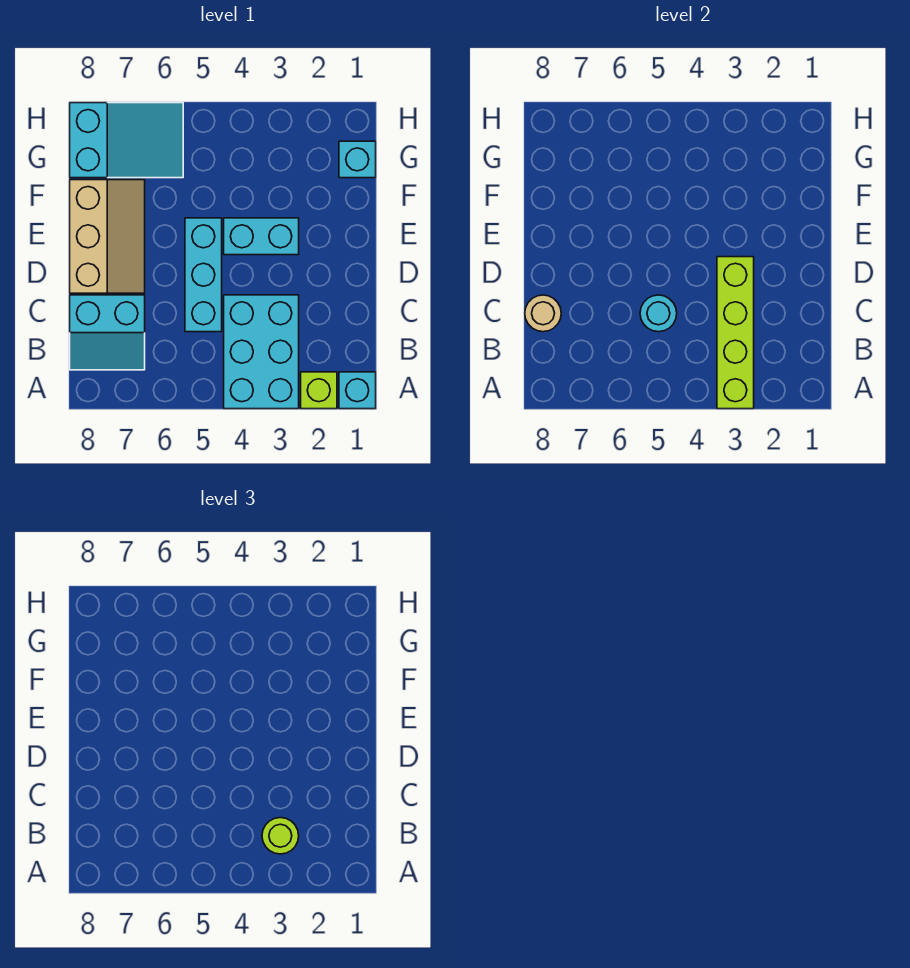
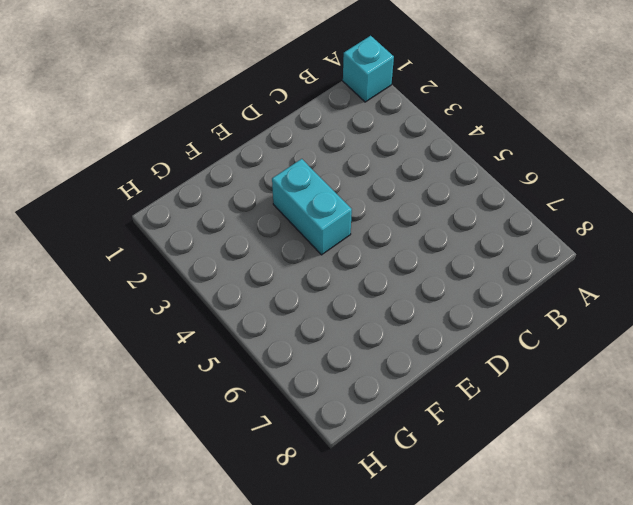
none -> lime brick A2 level 1
none -> cyan brick A3:C4 level 1
none -> cyan slope B7:C8 level 1 top C

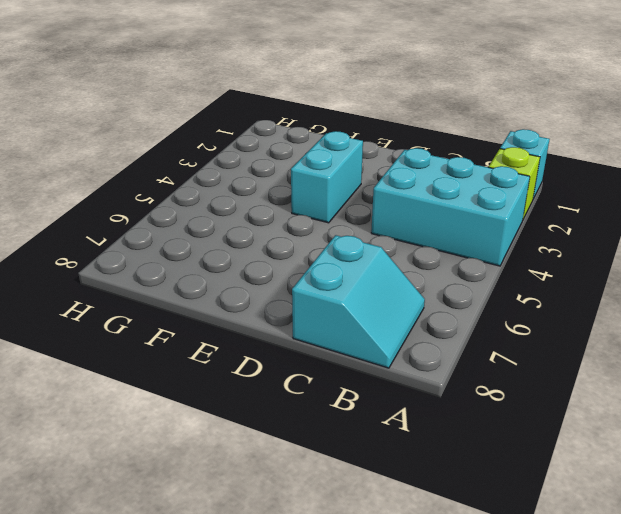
none -> cyan brick C5:E5 level 1
none -> tan slope D7:F8 level 1 top 8
none -> cyan brick G1 level 1

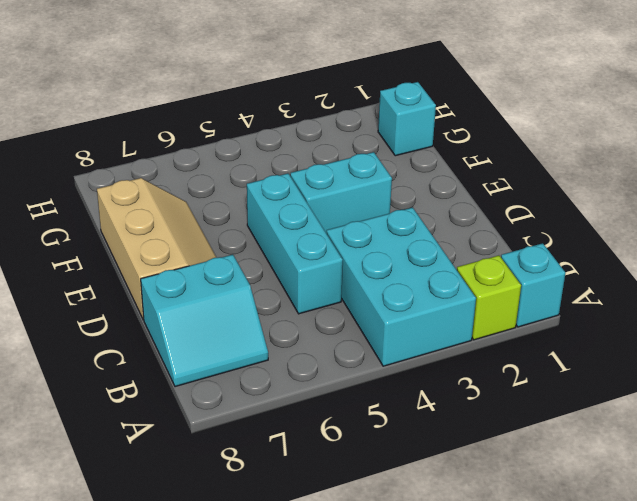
none -> cyan slope G6:H8 level 1 top 8
none -> lime brick A3:D3 level 2
none -> cyan round brick C5 level 2

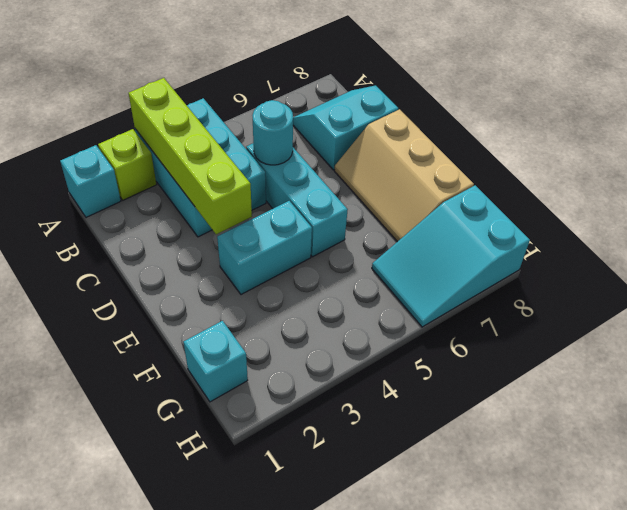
none -> tan round brick C8 level 2
none -> lime round brick B3 level 3

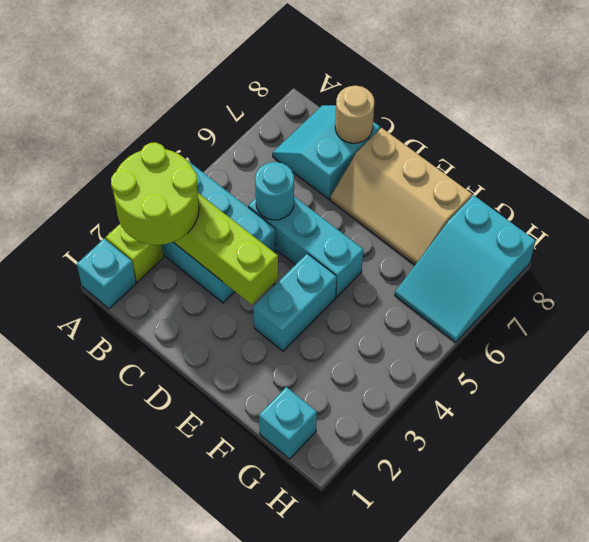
lime round brick A2:B3 level 3 -> lime round brick B3 level 3

